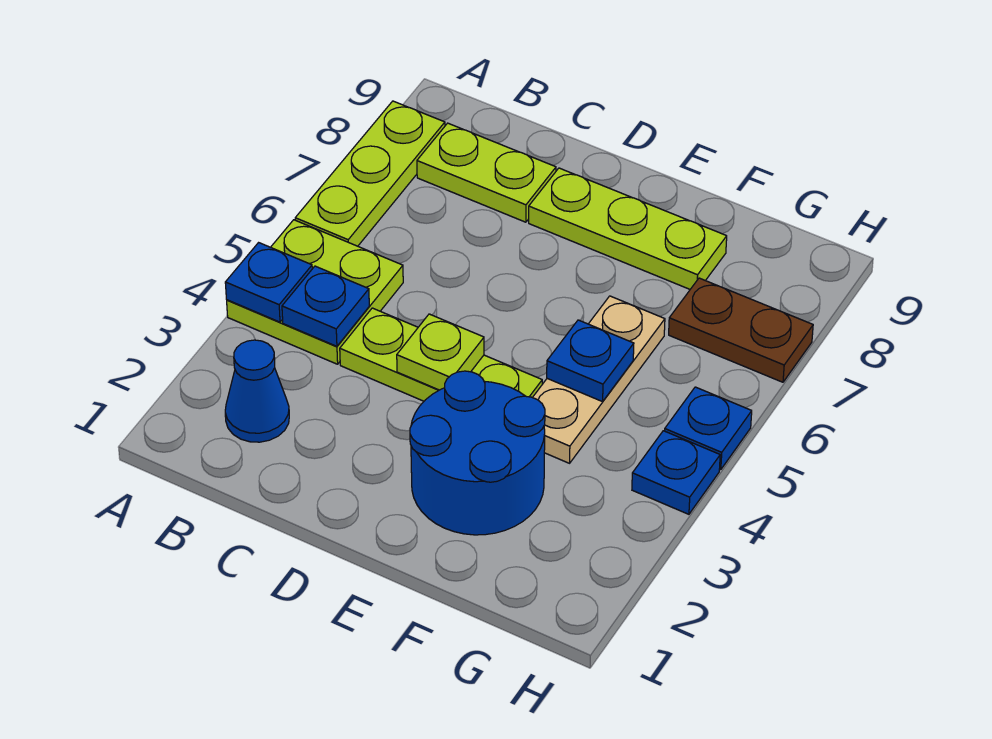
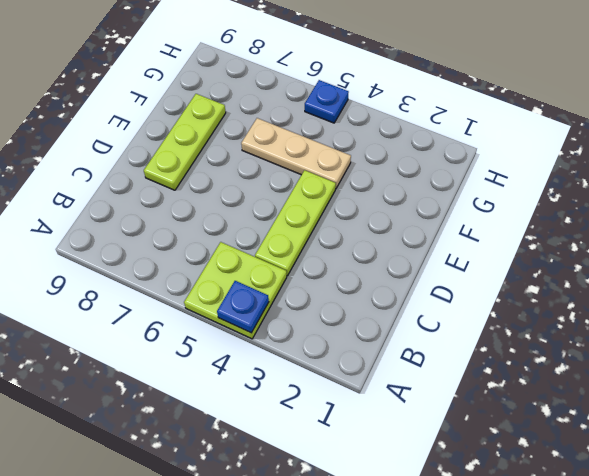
none -> lime plate A6:A8 level 1
none -> blue cone B2 level 1
none -> lime plate B8:C8 level 1

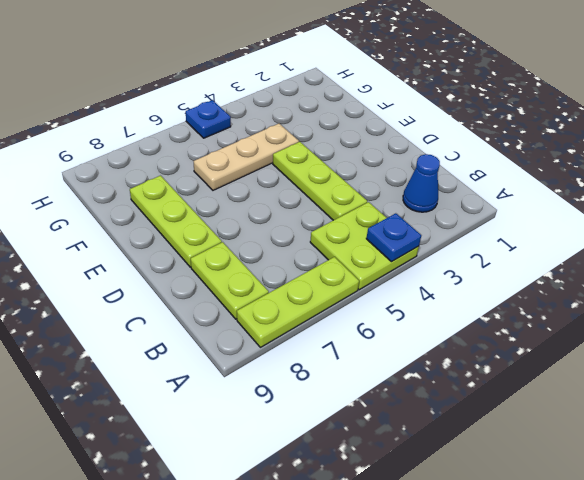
none -> blue round brick E2:F3 level 1
none -> brown plate G7:H7 level 1
none -> blue plate H4 level 1

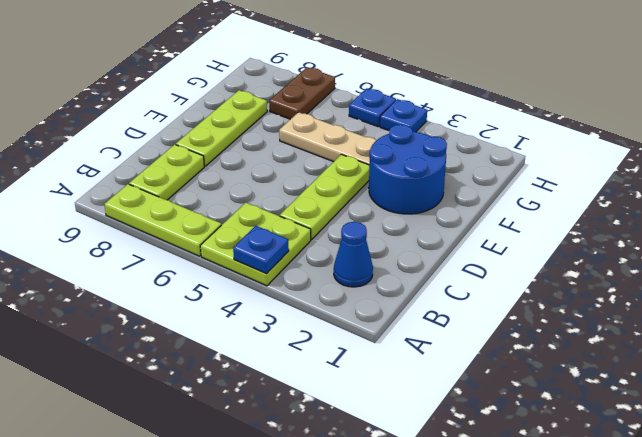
none -> blue plate B4 level 2
none -> lime plate D4 level 2
none -> blue plate F5 level 2

